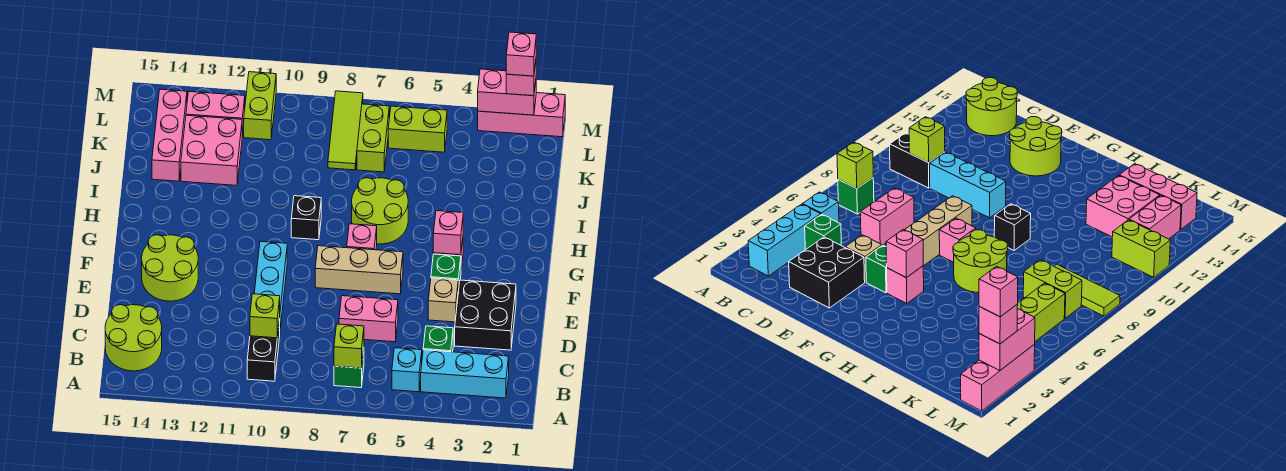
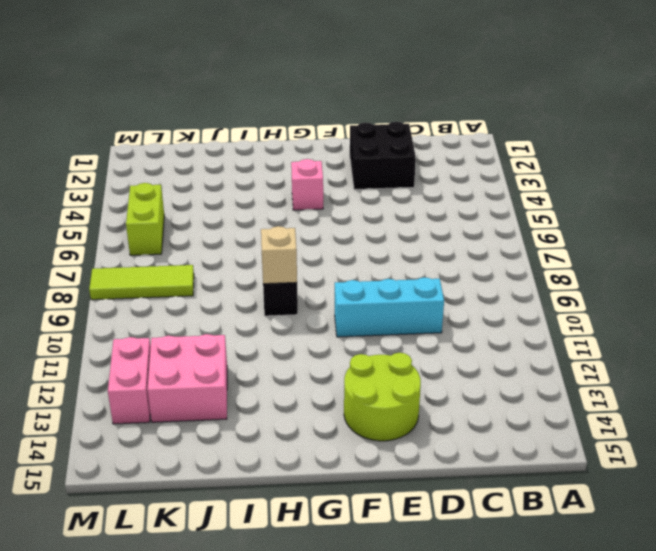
tan brick H9 level 2 -> tan brick E4 level 1
none -> cyan brick B2:B4 level 1
none -> cyan brick B5 level 1
none -> green brick B7 level 1
none -> black brick B10:C10 level 1

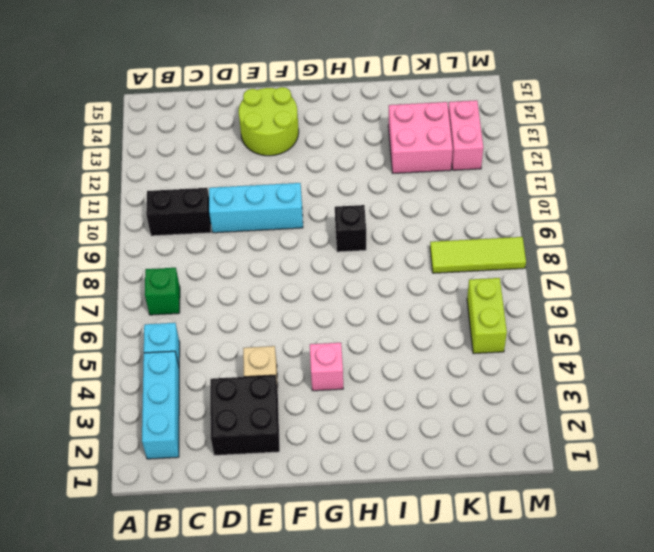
none -> lime round brick B14:C15 level 1
none -> green brick C4 level 1
none -> pink brick D6:D7 level 1
none -> green brick F4 level 1

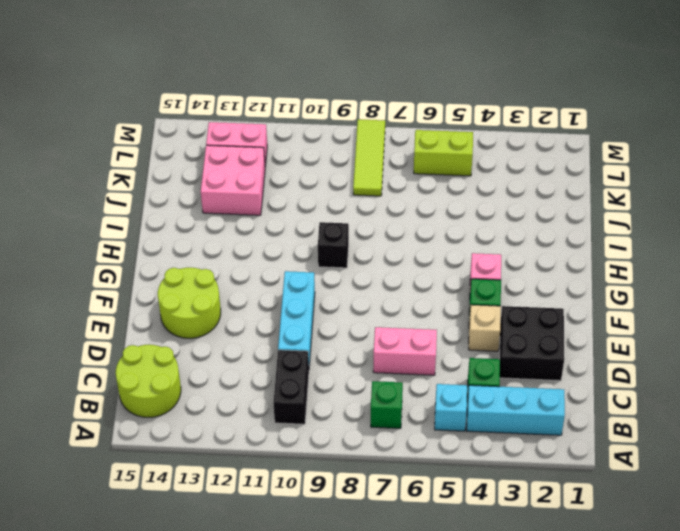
none -> tan brick F6:F8 level 1
none -> pink brick G7 level 1
none -> lime round brick H6:I7 level 1
none -> pink brick J14:L14 level 1

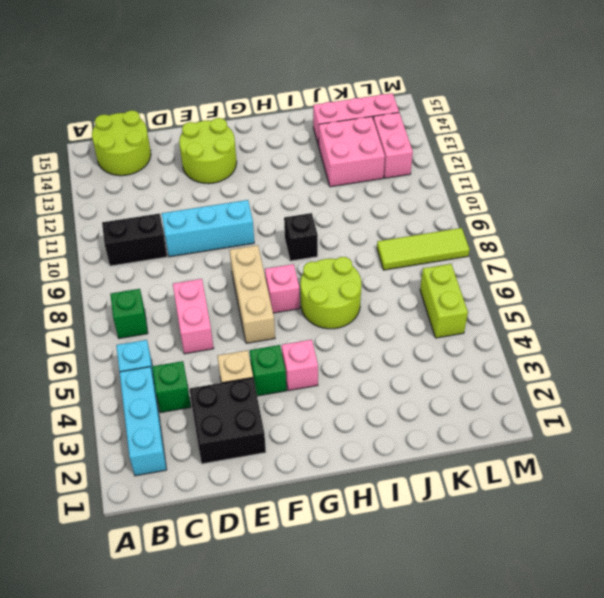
none -> lime brick K7:L7 level 1
none -> lime brick L11:M11 level 1
none -> pink brick M1:M3 level 1
none -> lime brick B7 level 2

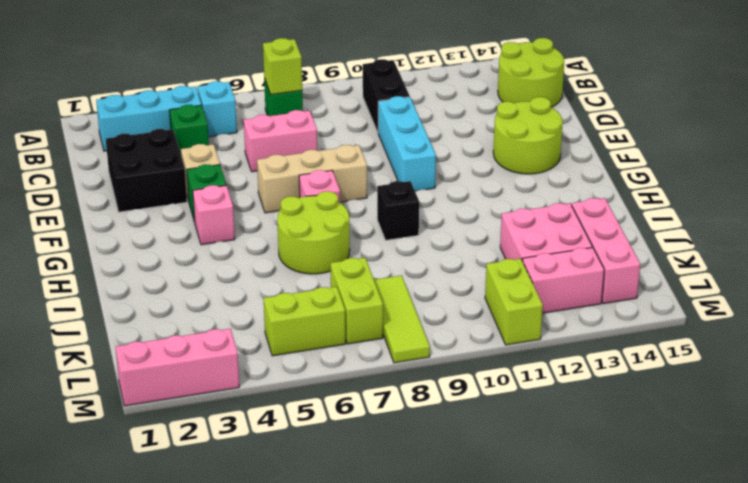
none -> lime brick C10 level 2
none -> pink brick G4 level 2
none -> pink brick M2:M3 level 2
none -> pink brick M2 level 3

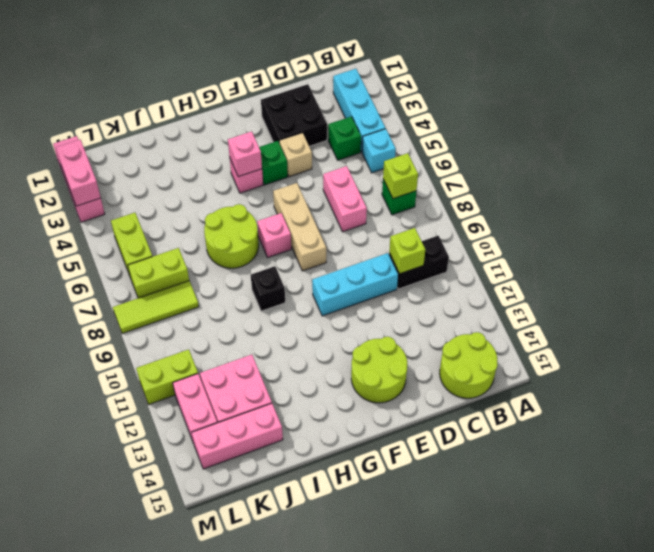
none -> pink brick M2 level 3
none -> pink brick M2 level 4

